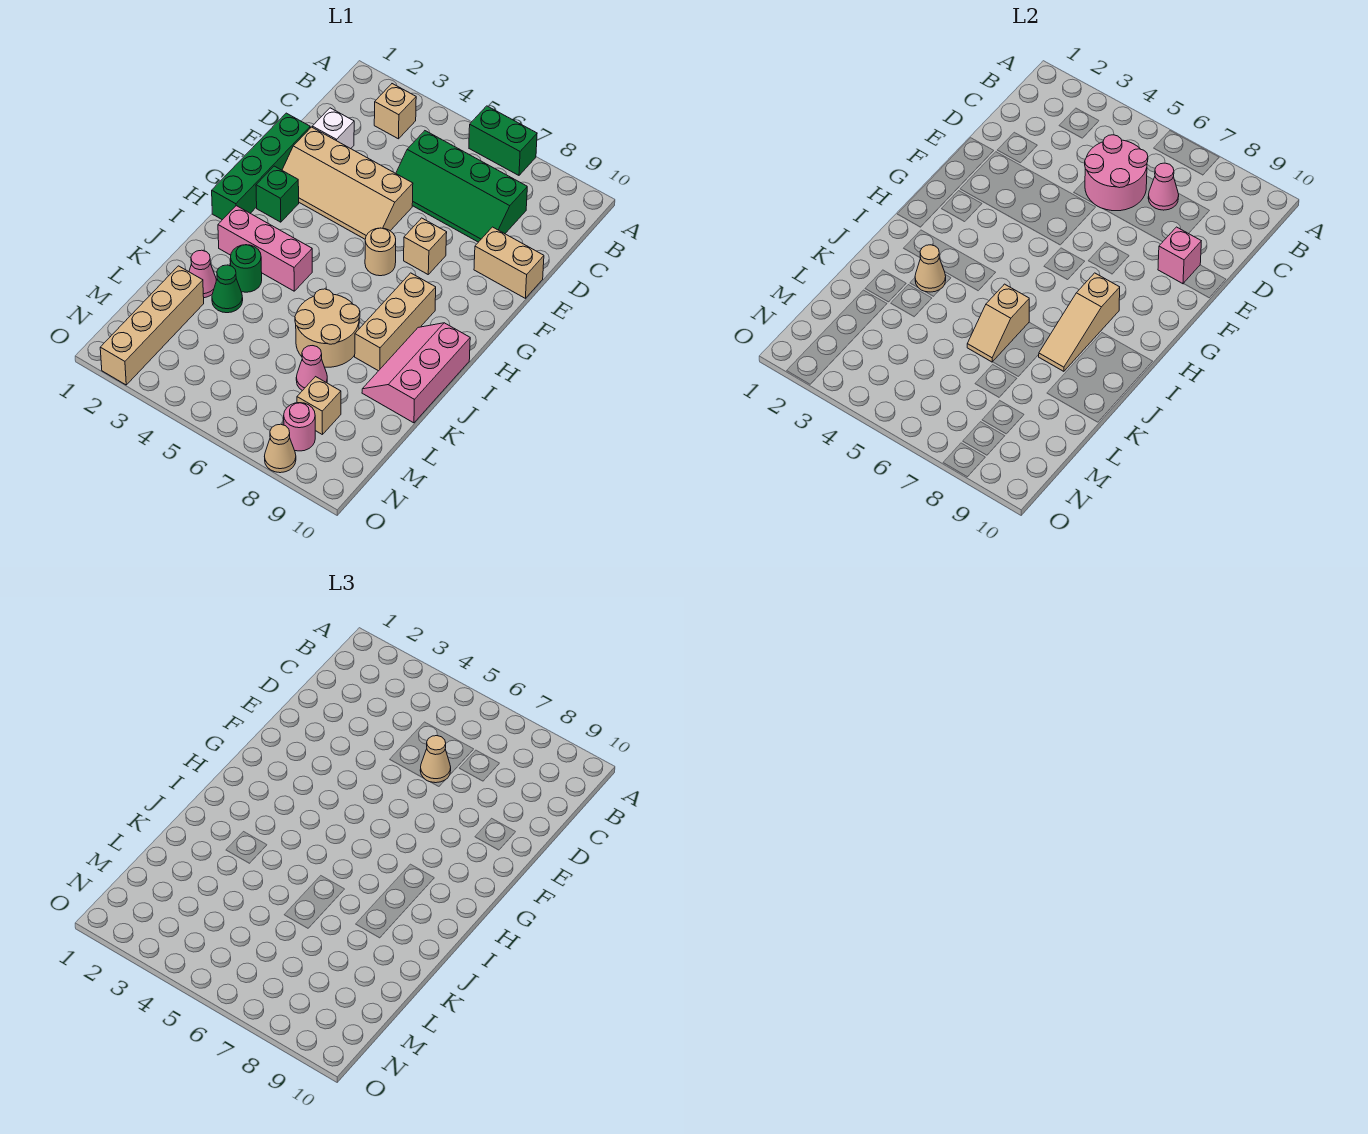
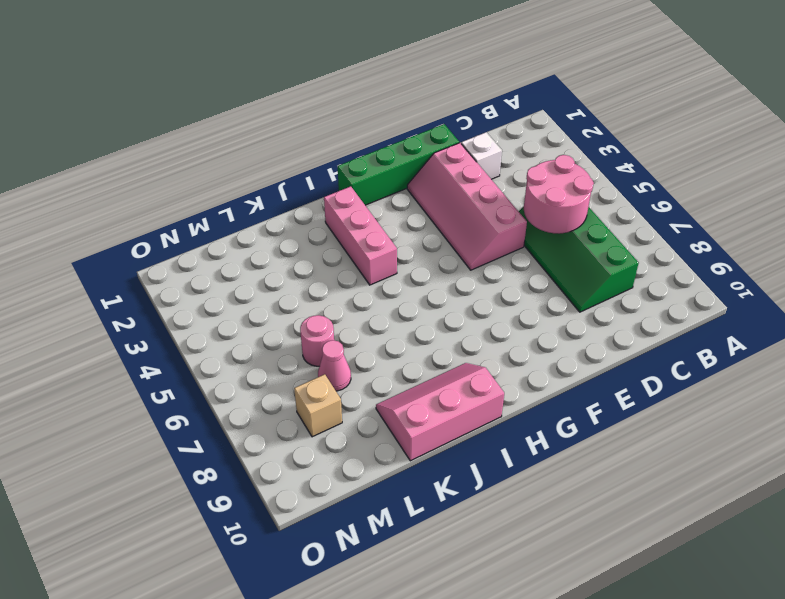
pink slope E2:F5 level 1 top E -> tan slope E2:F5 level 1 top E
pink round brick L6 level 1 -> pink round brick N8 level 1
none -> green brick A6:A7 level 1
none -> tan brick B3 level 1
none -> tan brick E9:E10 level 1

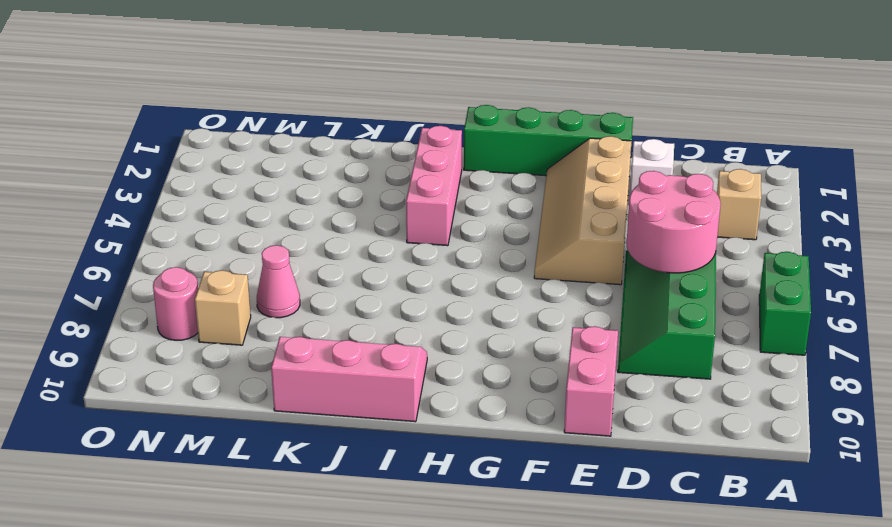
pink brick E9:E10 level 1 -> tan brick E9:E10 level 1
none -> tan brick F7 level 1
none -> green brick G2 level 1
none -> tan round brick G6 level 1

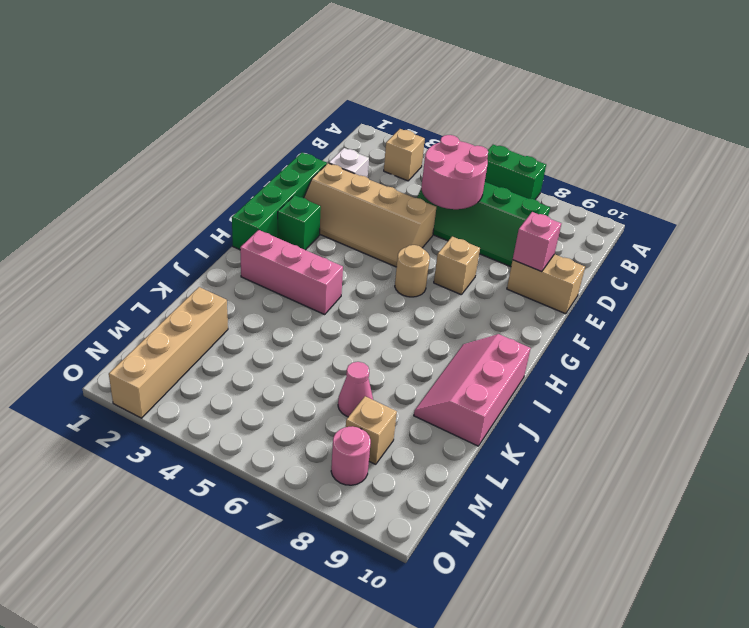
none -> tan brick H8:J8 level 1
none -> green round brick J3 level 1
none -> tan round brick J6:K7 level 1

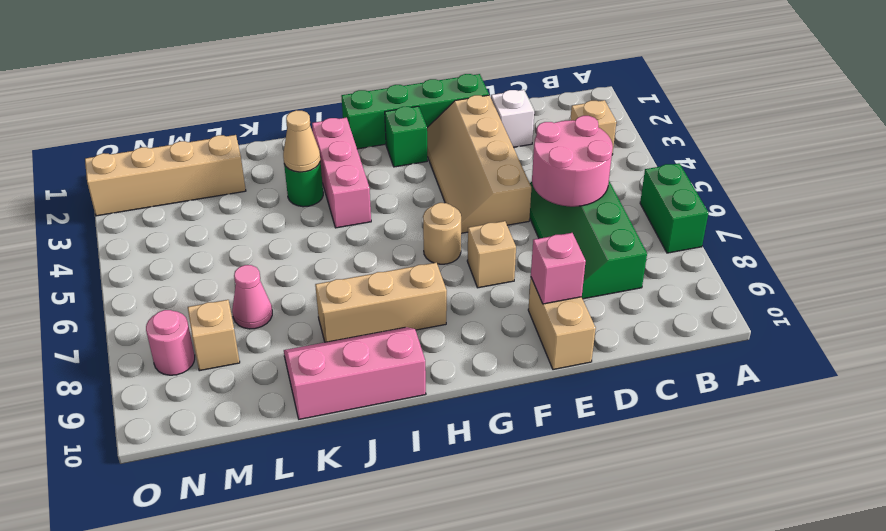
none -> tan round brick J6:K7 level 1
none -> pink cone K2 level 1
none -> green cone K3 level 1

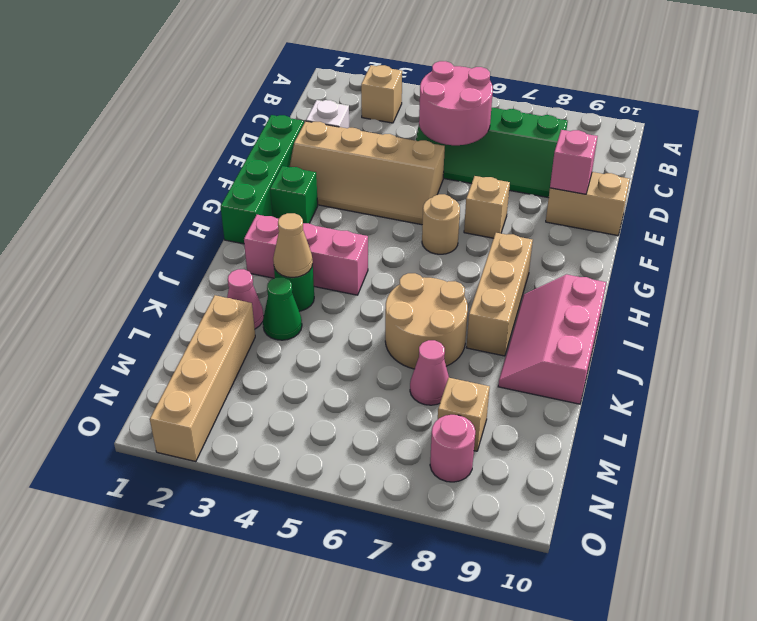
none -> green brick A6:A7 level 1
none -> tan cone O8 level 1
none -> pink cone C7 level 2

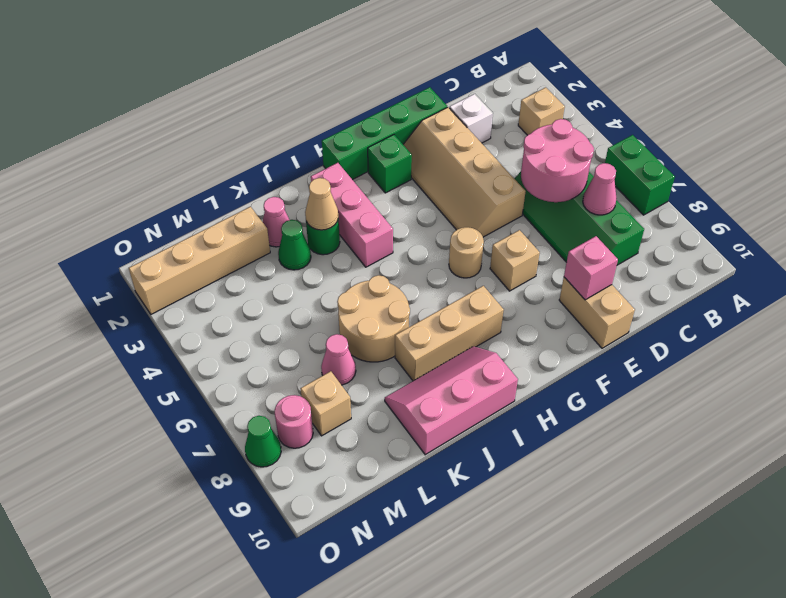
green cone O8 level 1 -> tan cone O8 level 1
none -> tan slope H8:J8 level 2 top H
none -> tan slope J6:K6 level 2 top J
none -> tan cone D6 level 3

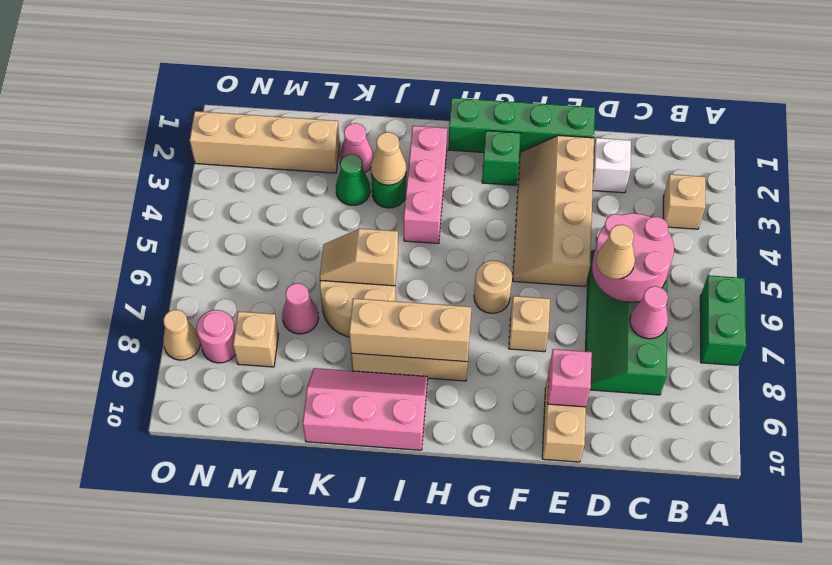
tan brick H8:J8 level 2 -> tan slope H8:J8 level 2 top H

